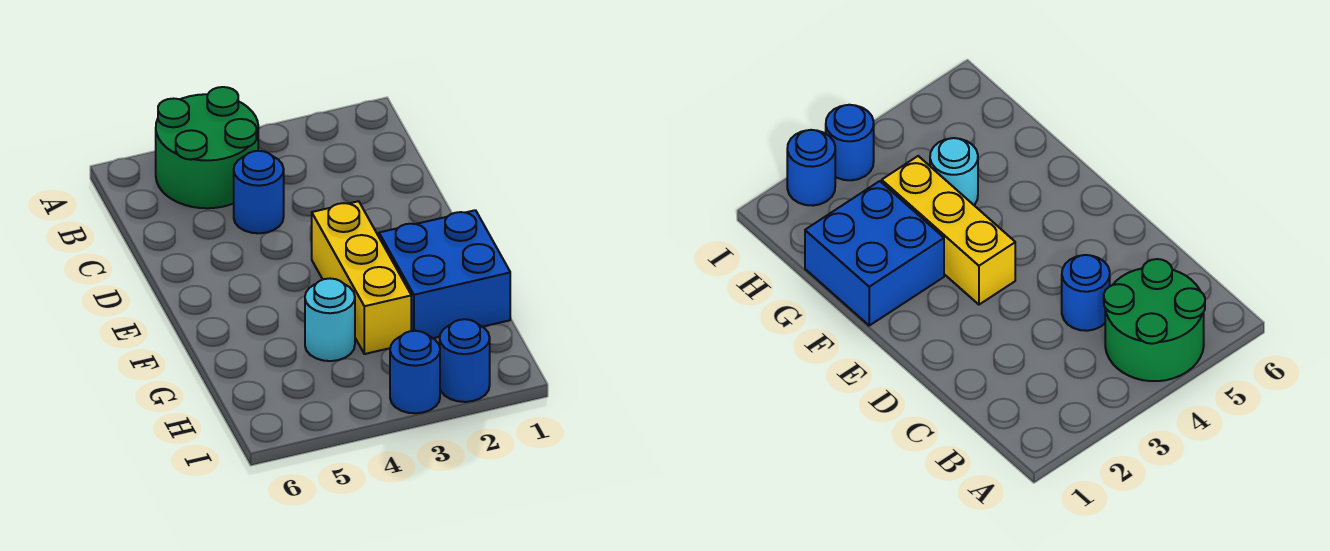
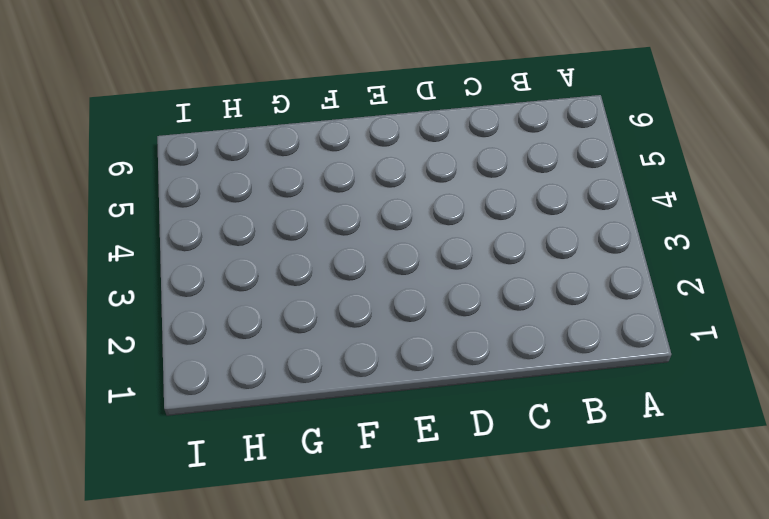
none -> green round brick A4:B5 level 1
none -> blue round brick C4 level 1

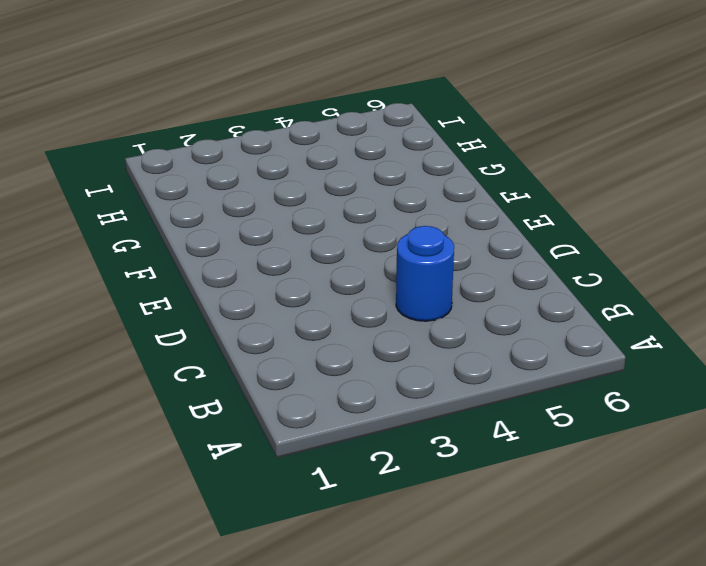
none -> green round brick A4:B5 level 1
none -> yellow brick E3:G3 level 1

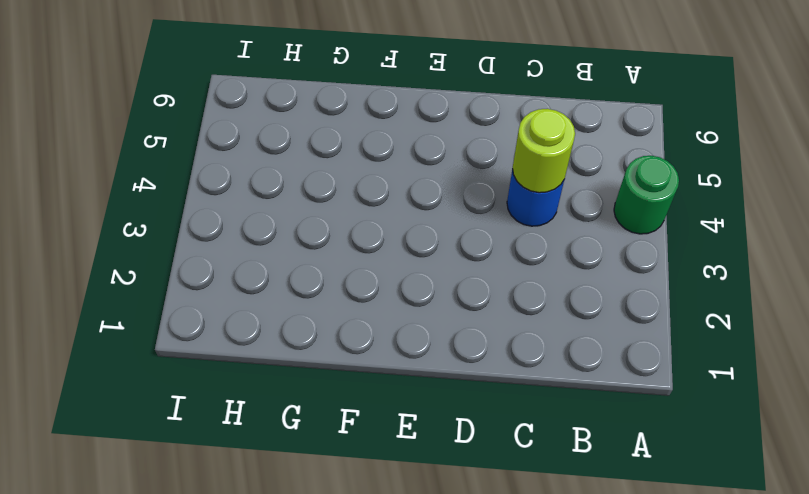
green round brick A4 level 1 -> green round brick A4:B5 level 1
lime round brick C4 level 2 -> none
none -> yellow brick E3:G3 level 1
none -> blue brick F1:G2 level 1

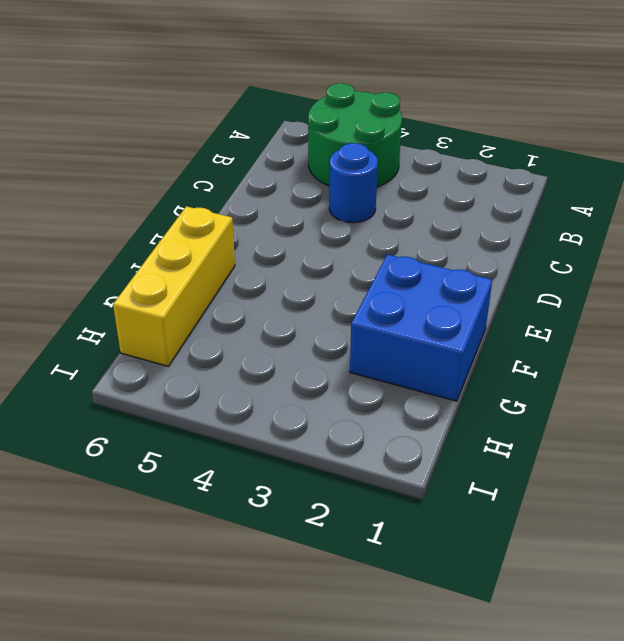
yellow brick F6:H6 level 1 -> yellow brick E3:G3 level 1
none -> cyan round brick G4 level 1
none -> blue round brick I2 level 1

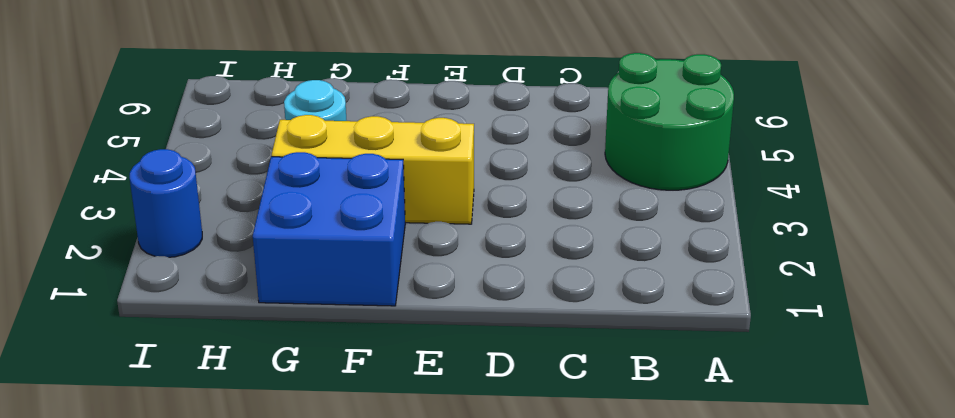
none -> blue round brick C4 level 1
none -> blue round brick I3 level 1

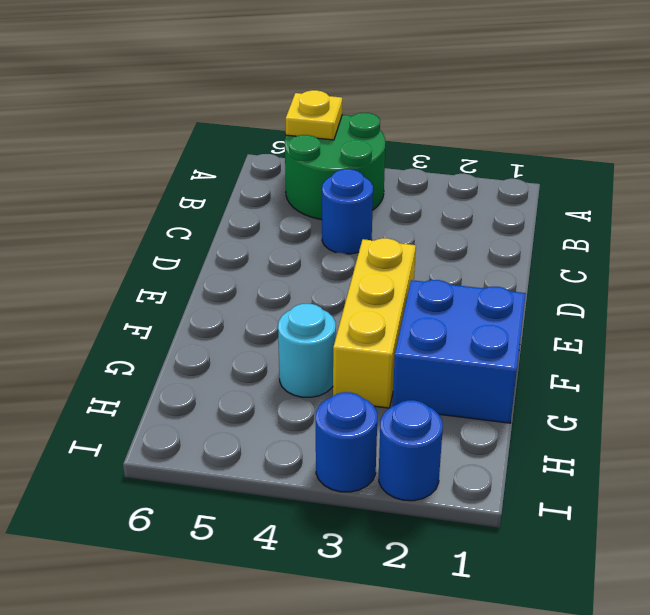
yellow plate A5 level 2 -> none

